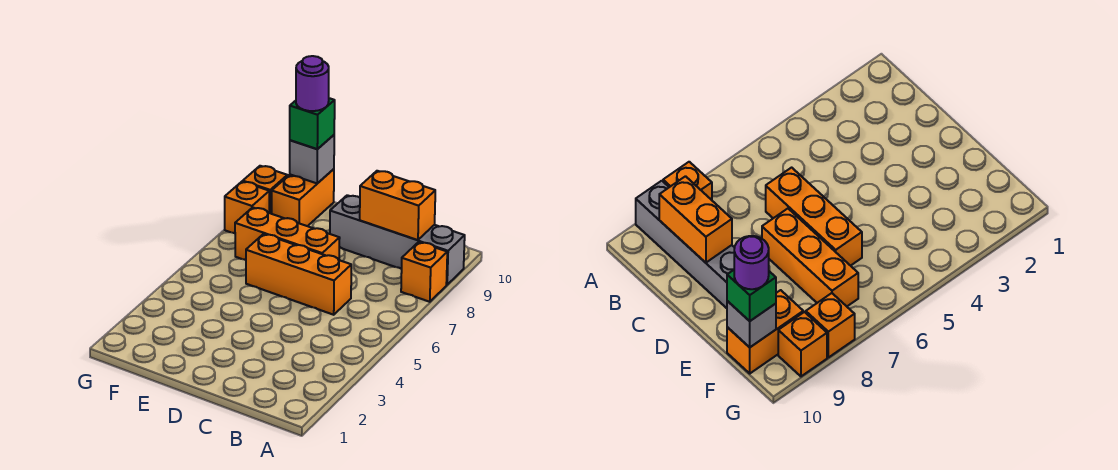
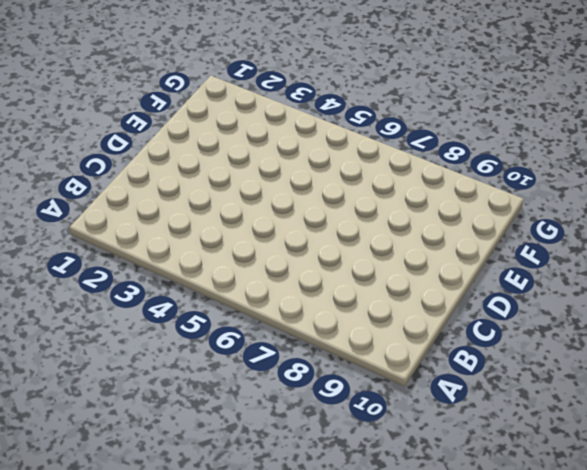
none -> orange brick A8 level 1
none -> grey brick A9:D9 level 1

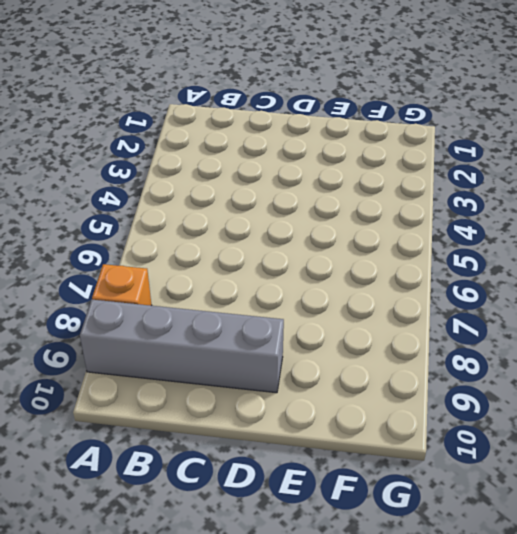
none -> orange brick C6:E6 level 1
none -> orange brick D7:F7 level 1

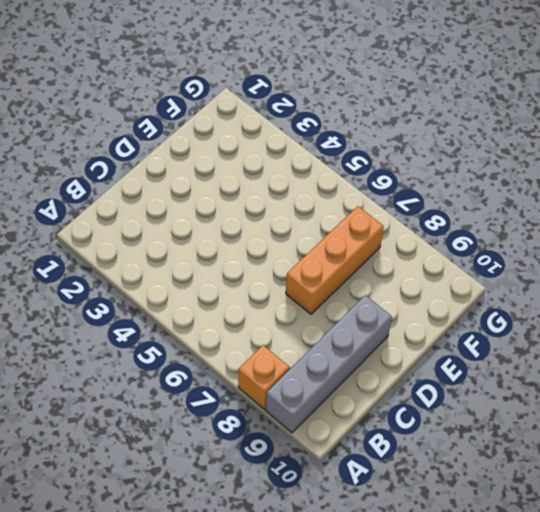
none -> orange brick C6:E6 level 1
none -> orange brick F9:F10 level 1

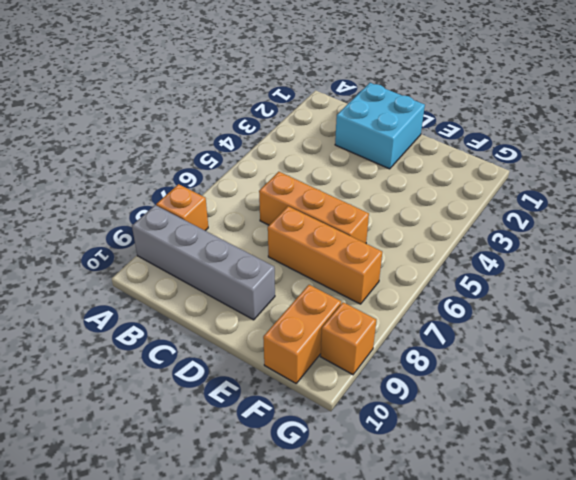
cyan brick C1:D2 level 1 -> none
none -> orange brick G8 level 1
none -> orange brick B9:C9 level 2

